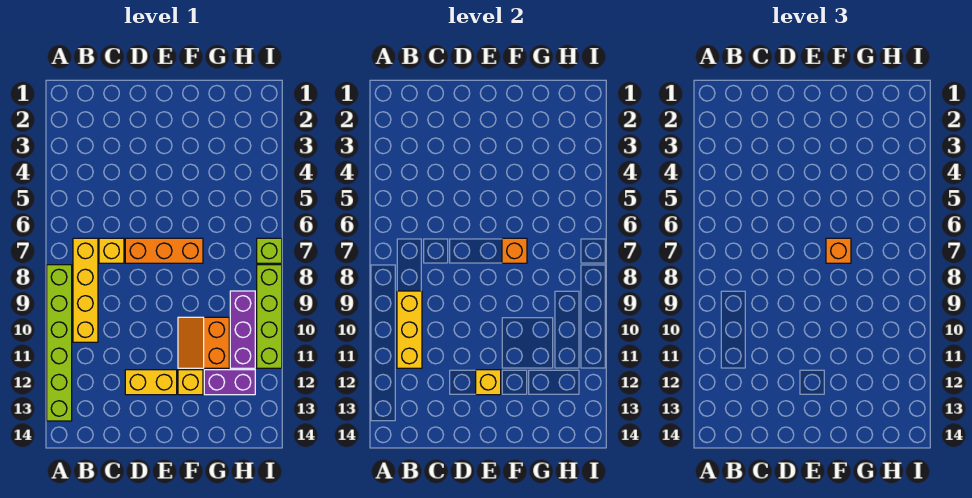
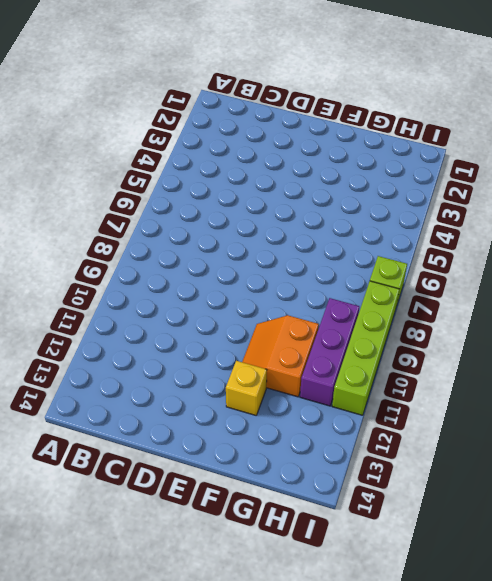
none -> lime brick A8:A13 level 1
none -> yellow brick B7:B10 level 1
none -> yellow brick C7 level 1

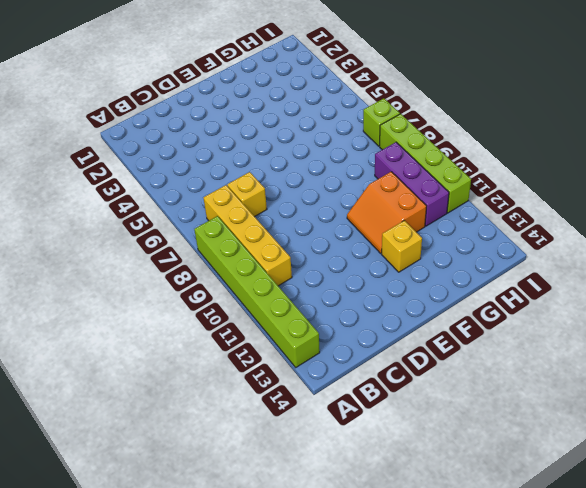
none -> orange brick D7:F7 level 1
none -> yellow brick D12:E12 level 1
none -> purple brick G12:H12 level 1

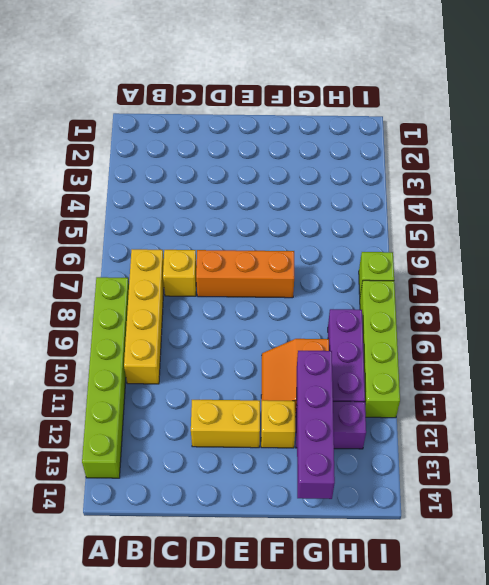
purple brick G11:G14 level 2 -> none
none -> yellow brick B9:B11 level 2
none -> yellow brick E12 level 2
none -> orange brick F7 level 2

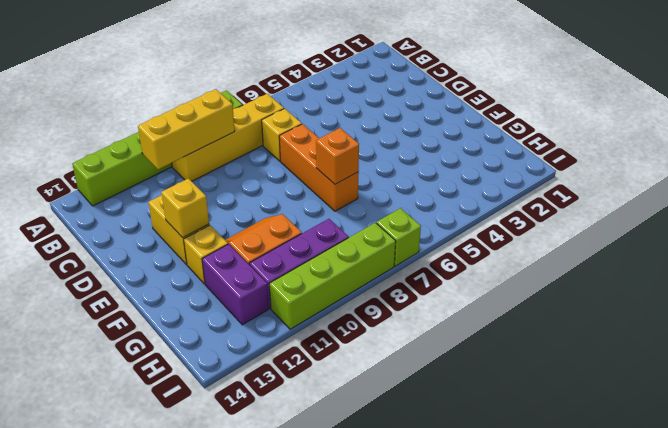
none -> orange brick F7 level 3

